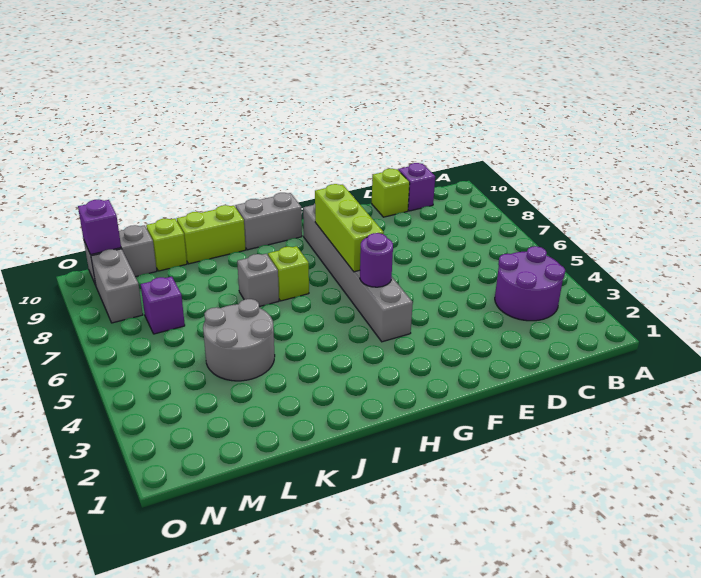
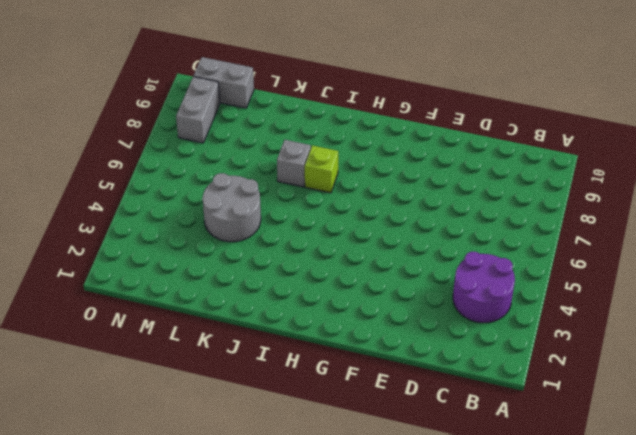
none -> purple brick C10 level 1
none -> lime brick D10 level 1
none -> grey brick G4:G9 level 1

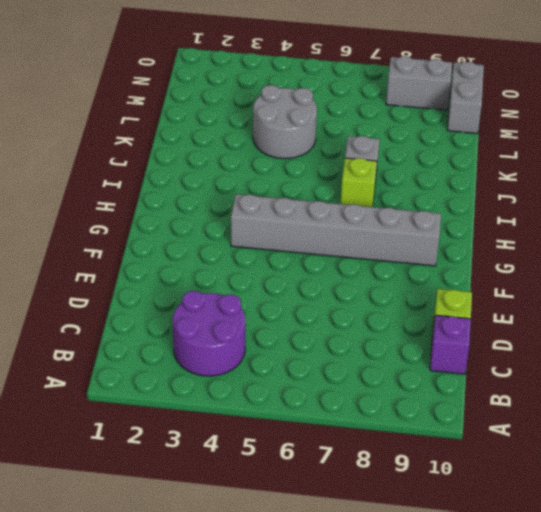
none -> grey brick H10:I10 level 1
none -> lime brick J10:K10 level 1
none -> lime brick L10 level 1

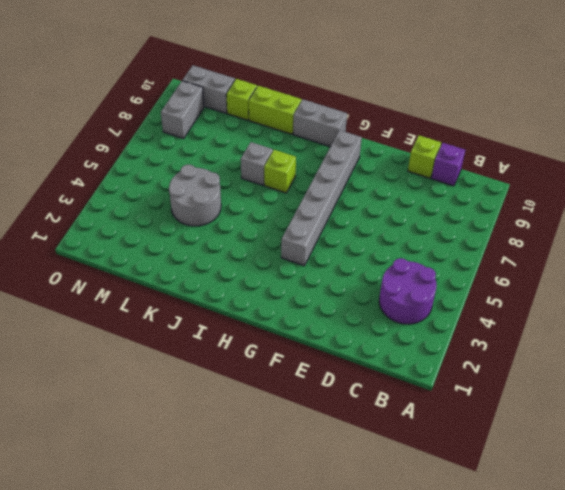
none -> purple brick M7 level 1
none -> purple round brick G5 level 2
none -> lime brick G6:G8 level 2

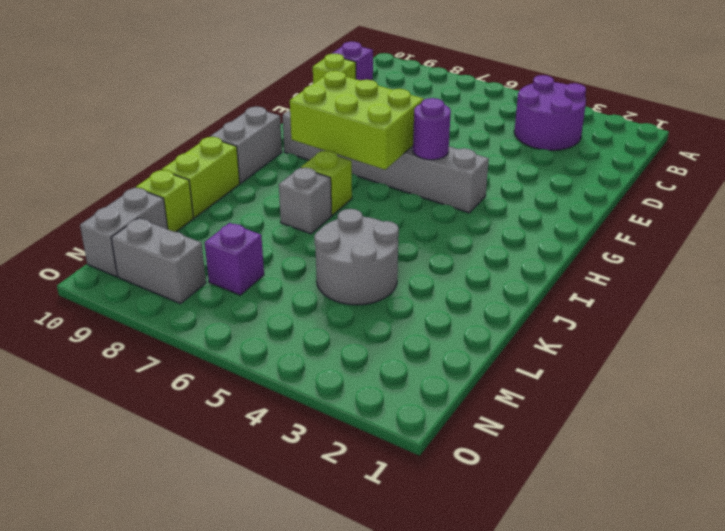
lime brick G6:H8 level 2 -> lime brick G6:G8 level 2
none -> purple brick N10 level 2

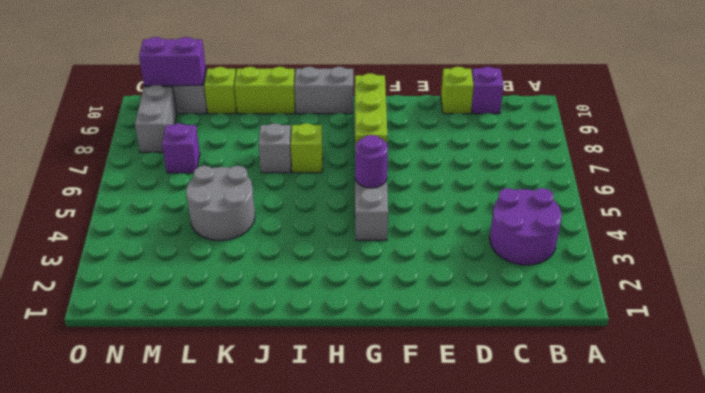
purple brick M10:N10 level 2 -> purple brick N10 level 2

